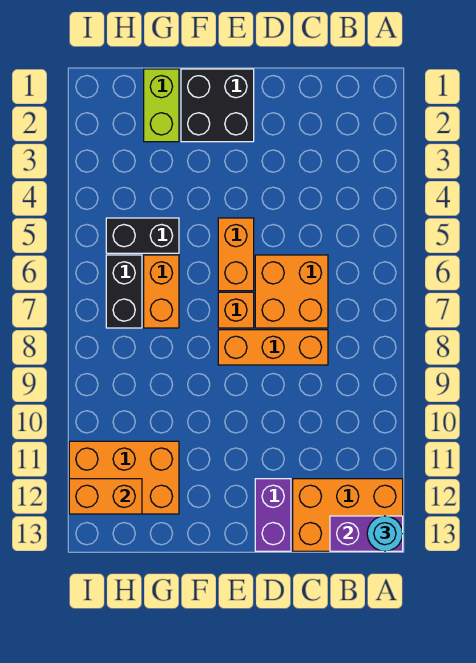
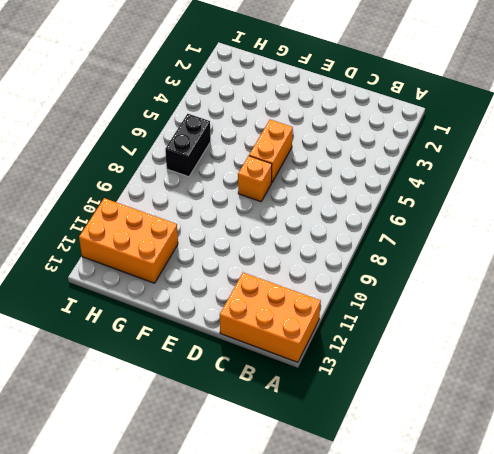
none -> orange brick C6:D7 level 1
none -> orange brick C8:E8 level 1
none -> purple brick D12:D13 level 1

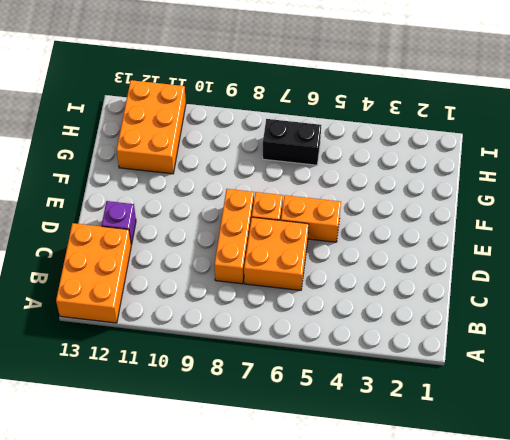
purple brick D12 level 1 -> purple brick D12:D13 level 1
none -> black brick E1:F2 level 1
none -> lime brick G1:G2 level 1
none -> black brick G5:H5 level 1

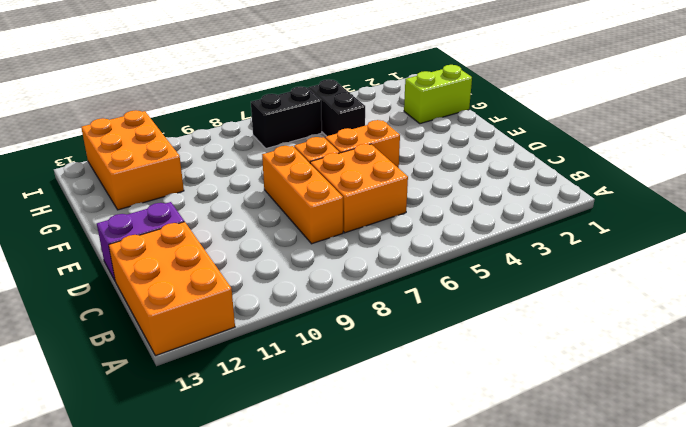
none -> black brick E1:F2 level 1
none -> orange brick G6:G7 level 1
none -> purple brick A13:B13 level 2

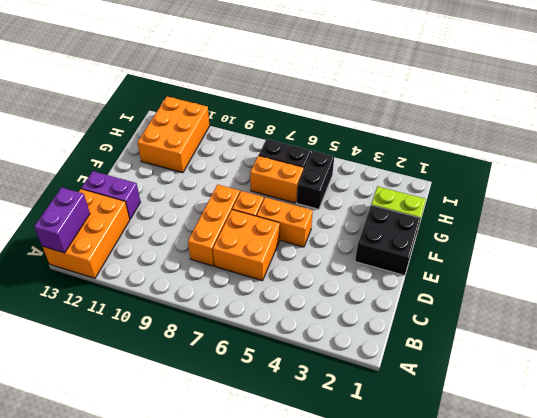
none -> orange brick H12:I12 level 2
none -> cyan round brick A13 level 3

